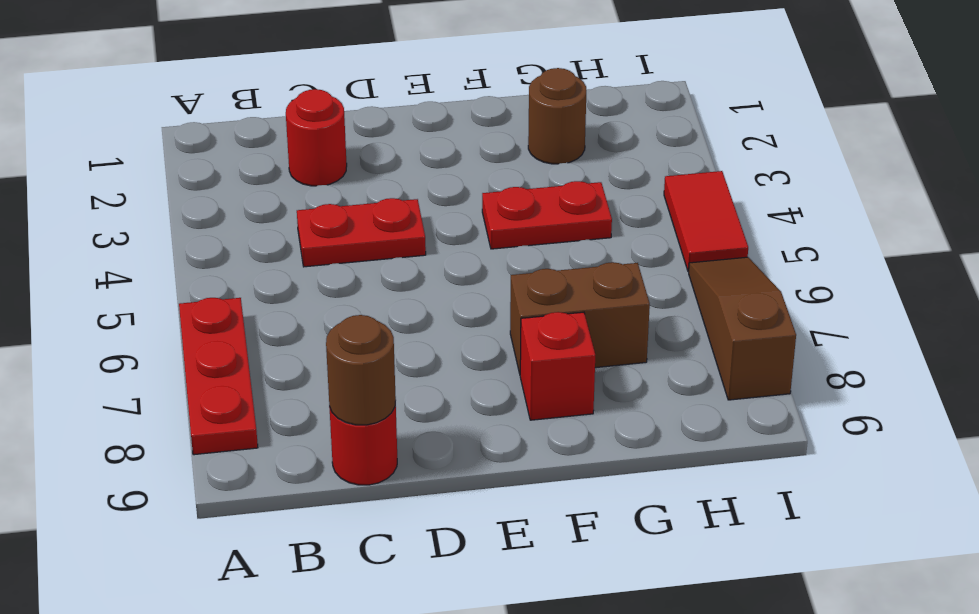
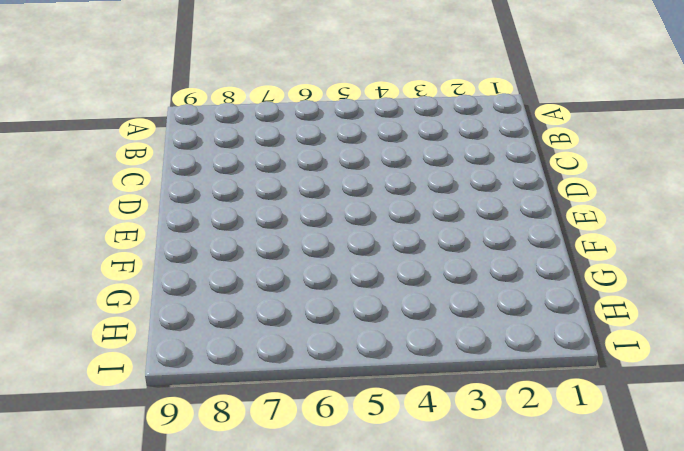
none -> red plate A6:A8 level 1
none -> red round brick C2 level 1

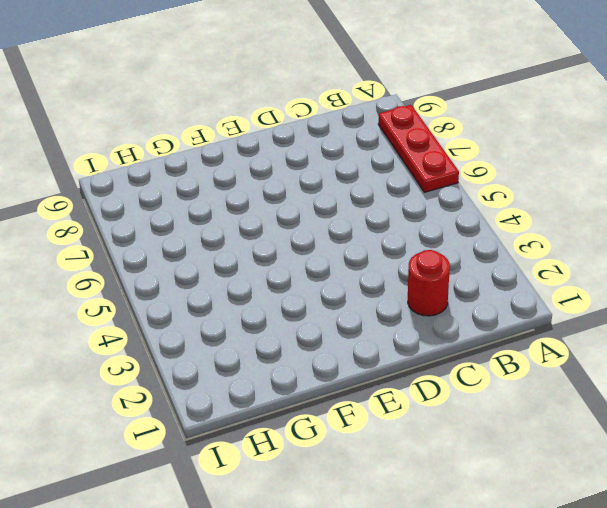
none -> red plate C4:D4 level 1
none -> red round brick C9 level 1

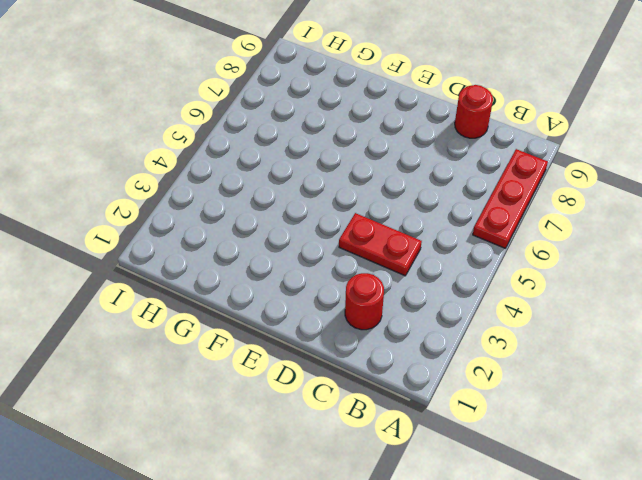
none -> red plate F4:G4 level 1
none -> brown brick F7:G7 level 1

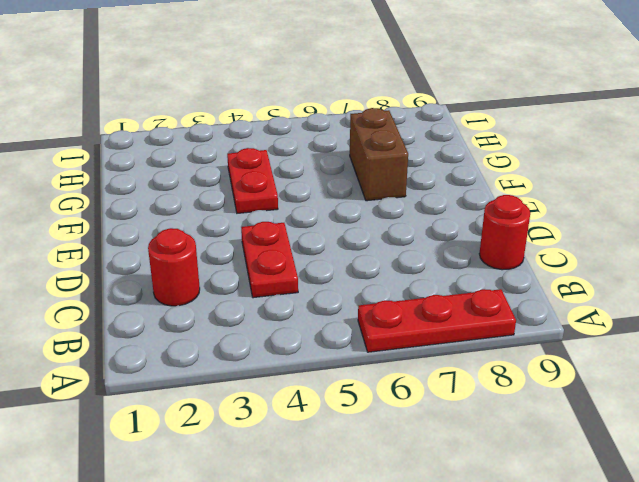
none -> red brick F8 level 1
none -> brown round brick G2 level 1

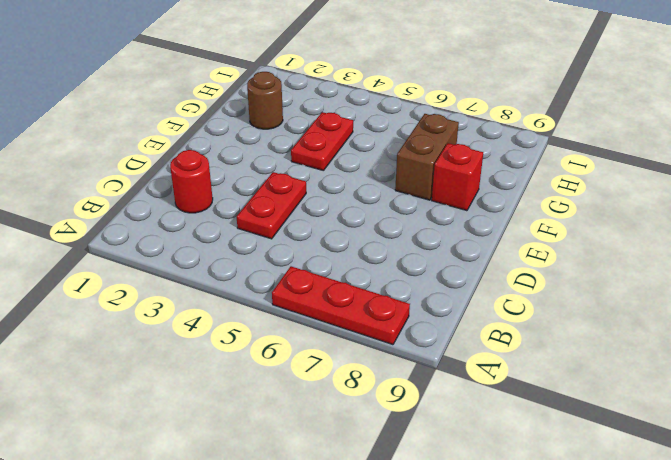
none -> red round brick C9 level 1
none -> red tile I4:I5 level 1

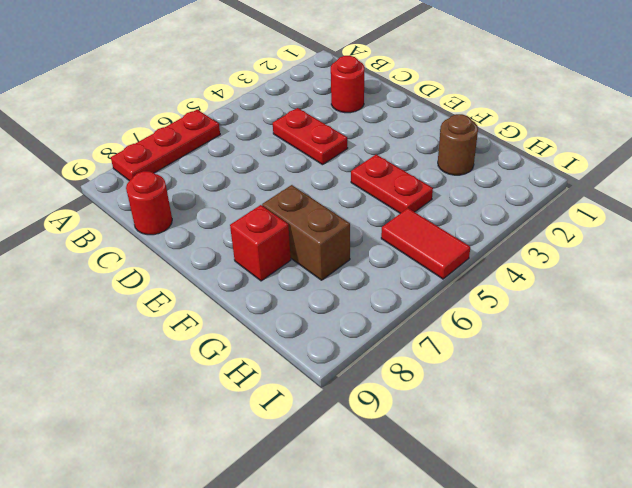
red tile H5:I5 level 1 -> red tile I4:I5 level 1
none -> brown slope I6:I8 level 1 top 8
none -> brown round brick C9 level 2

